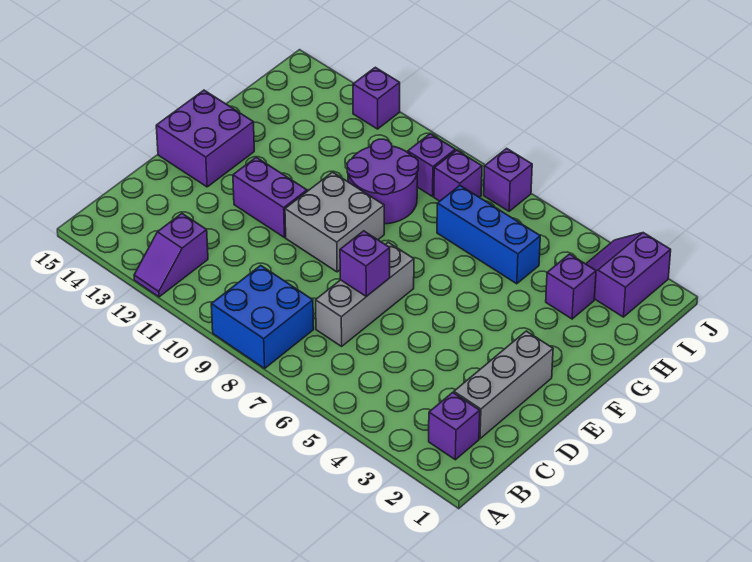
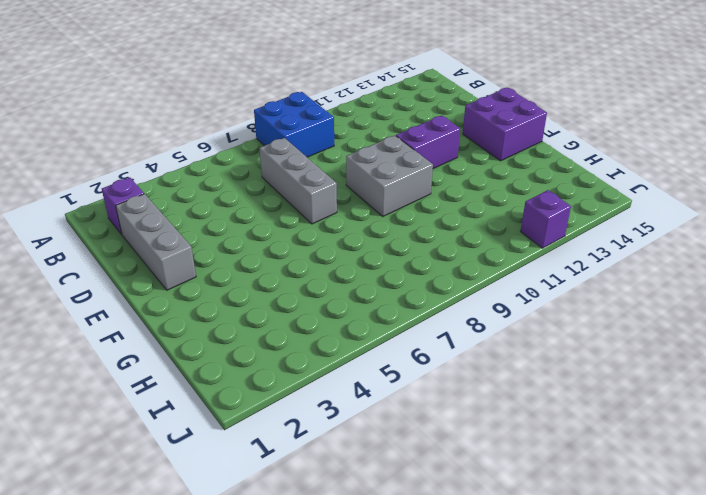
none -> purple slope A12:B12 level 1 top B
none -> purple round brick G9:H10 level 1
none -> purple brick H3 level 1

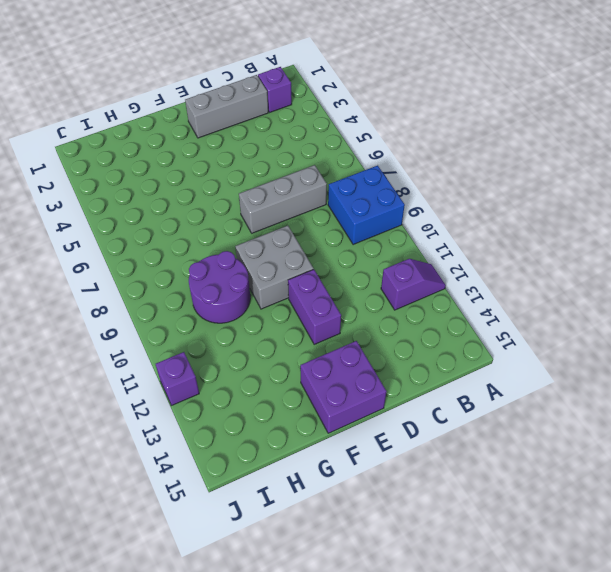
none -> purple brick H3 level 1
none -> blue brick H5:H7 level 1
none -> purple slope I2:J3 level 1 top 2

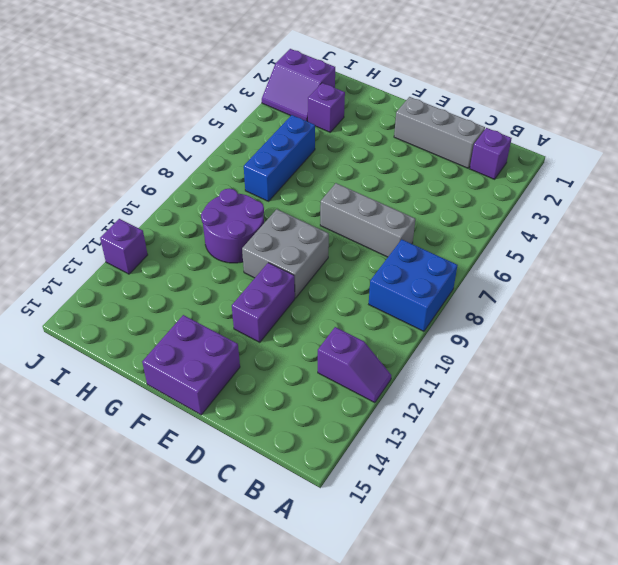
none -> purple brick I8 level 1
none -> purple brick I9 level 1
none -> purple brick J7 level 1

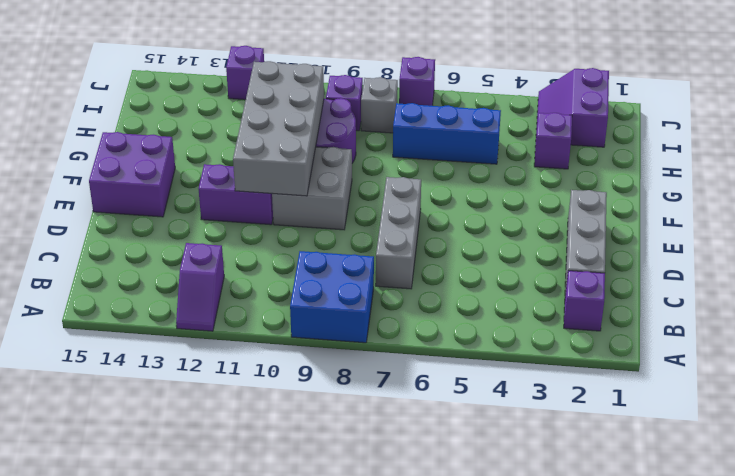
grey brick E10:H11 level 2 -> none
grey brick I8 level 1 -> purple brick I8 level 1
none -> purple brick D7 level 2

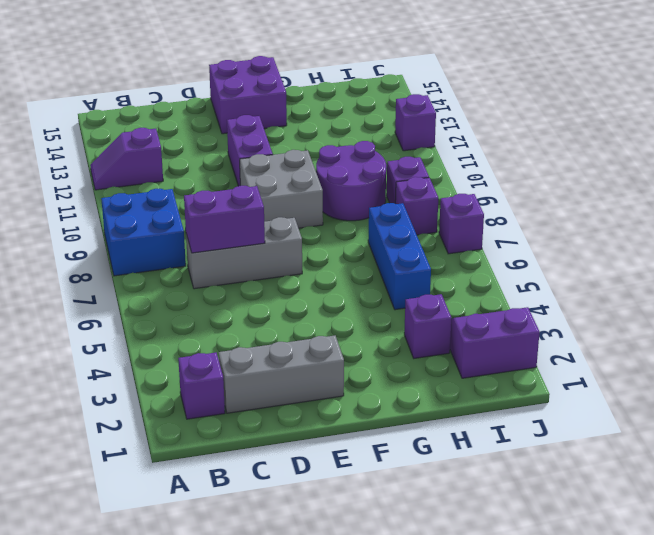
purple brick C7:D7 level 2 -> purple brick D7 level 2

